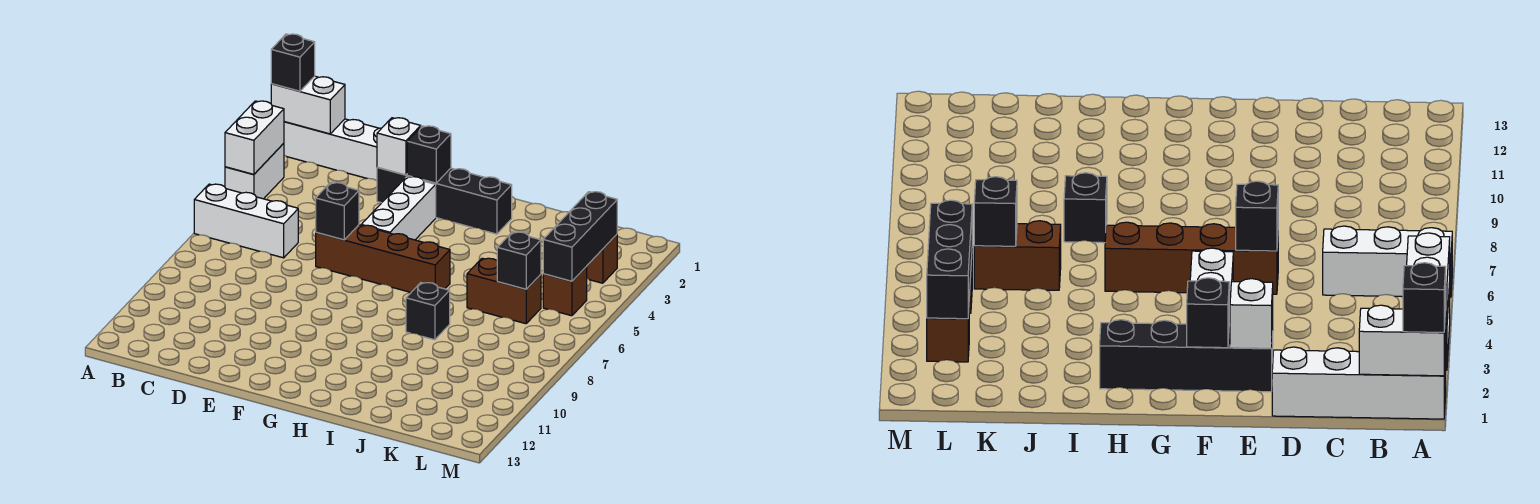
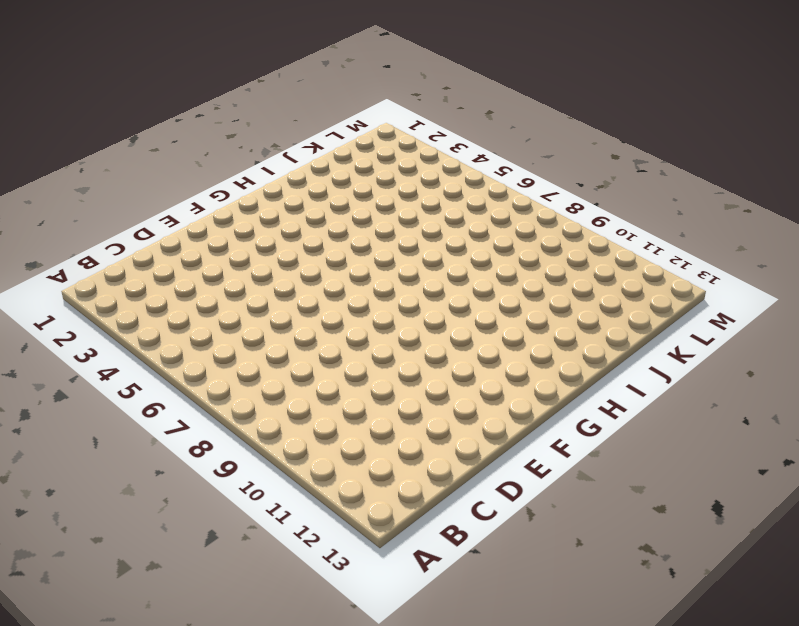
none -> white brick A1:D1 level 1
none -> white brick A3:A4 level 1
none -> white brick A6:C6 level 1

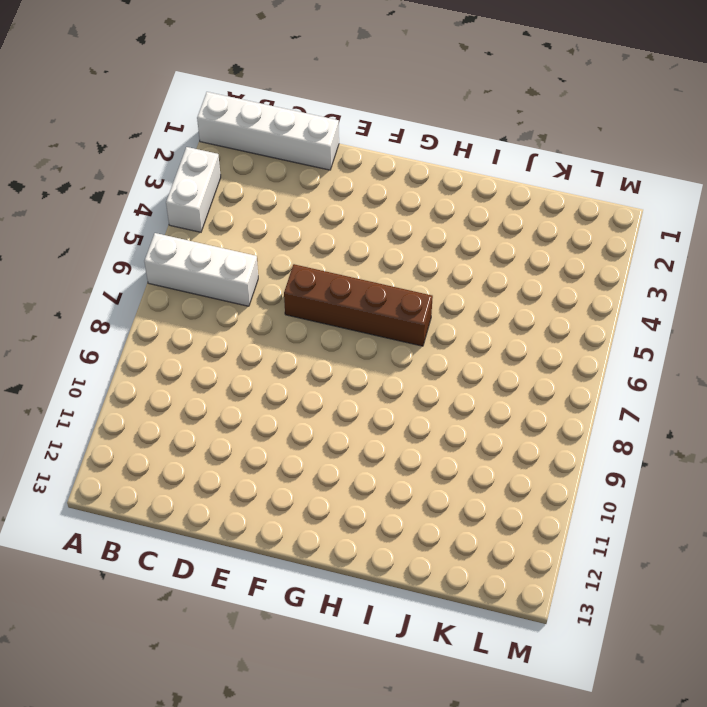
none -> black brick E2:H2 level 1
none -> white brick F3:F5 level 1
none -> black brick I8 level 1

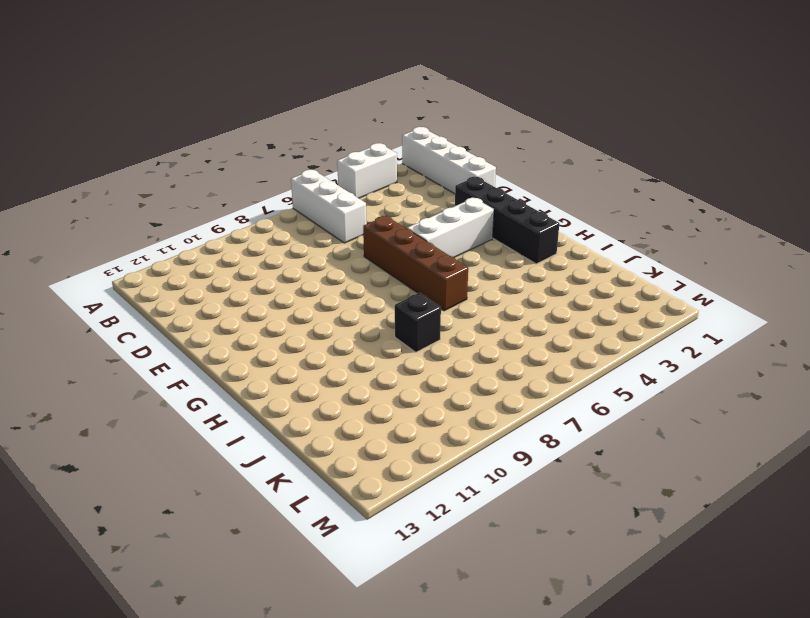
none -> brown brick J6:K6 level 1
none -> brown brick L3 level 1
none -> brown brick L5 level 1

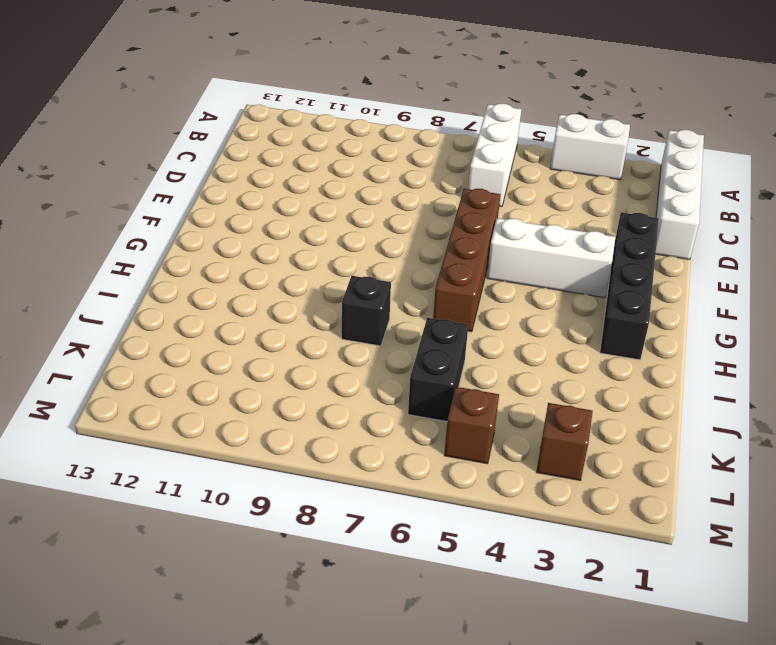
black brick J6:K6 level 1 -> brown brick J6:K6 level 1
none -> white brick A1:B1 level 2
none -> white brick A3:A4 level 2
none -> white brick E2 level 2

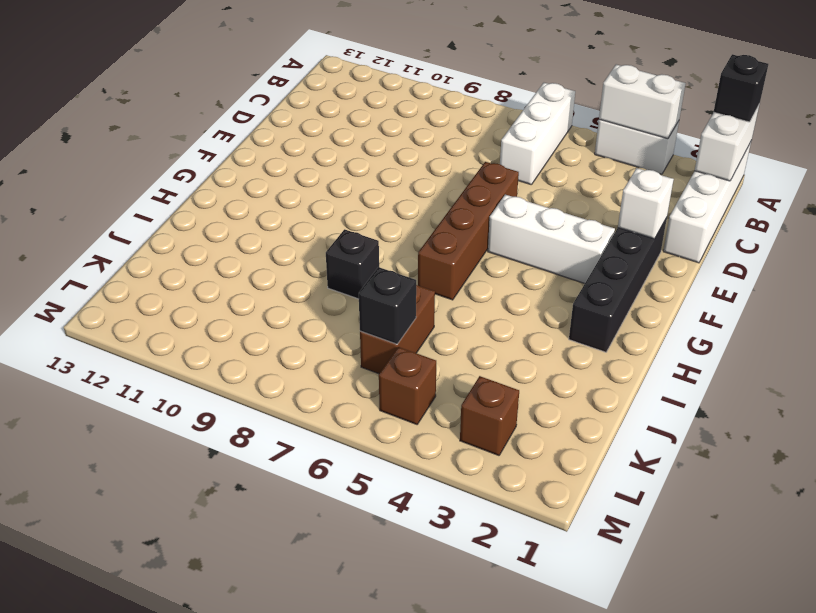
none -> black brick E6 level 2
none -> black brick F2 level 2
none -> black brick L3:L5 level 2

